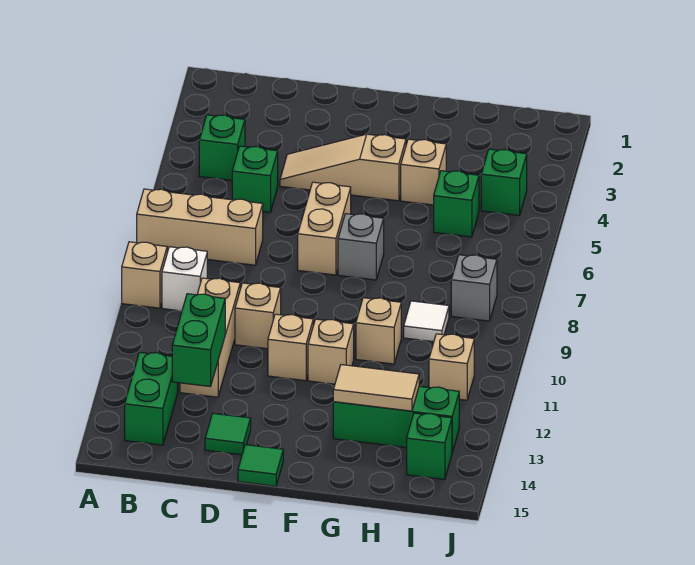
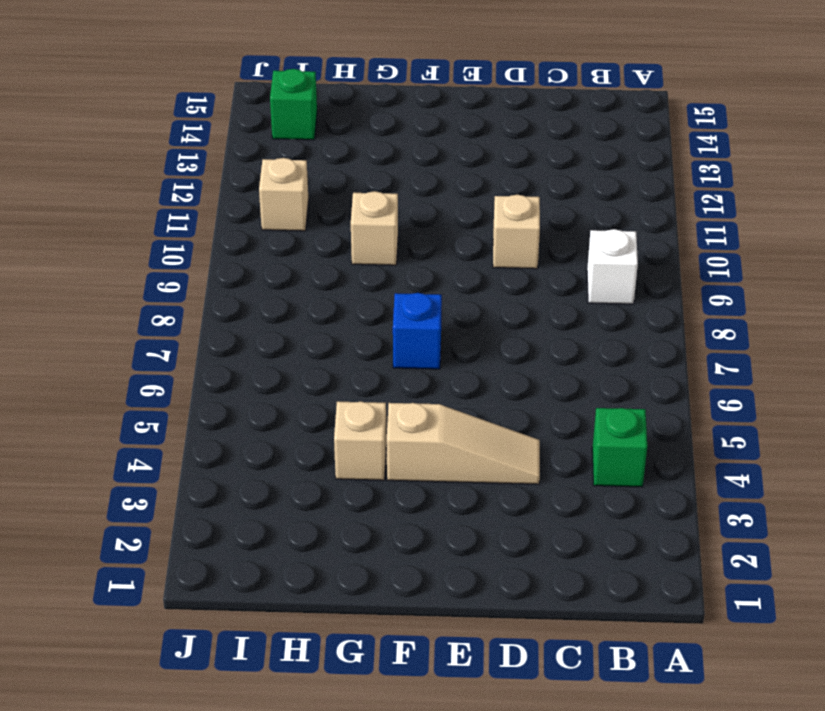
blue brick F7 level 1 -> grey brick F7 level 1
none -> tan brick A7:C7 level 1
none -> tan brick A9 level 1
none -> green brick B13:B14 level 1

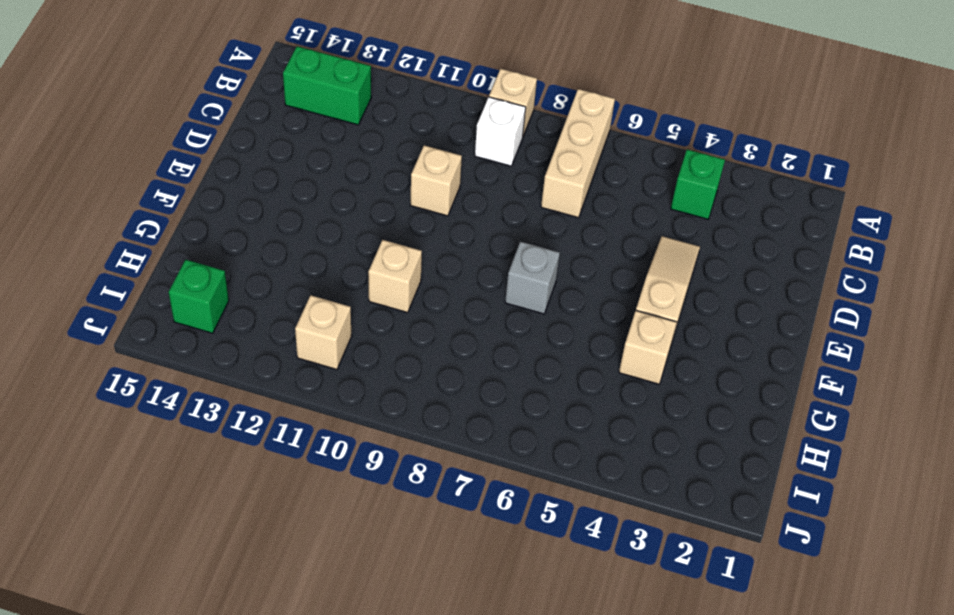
none -> green brick C5 level 1
none -> tan brick C10:C12 level 1
none -> green tile D14 level 1

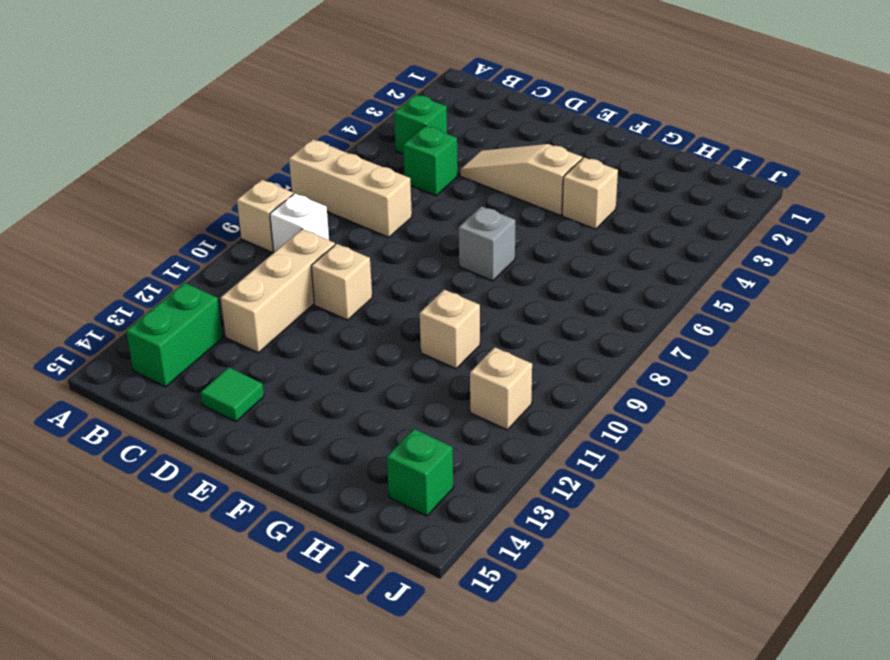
none -> tan brick E6:E7 level 1
none -> tan brick E11 level 1
none -> green tile E15 level 1

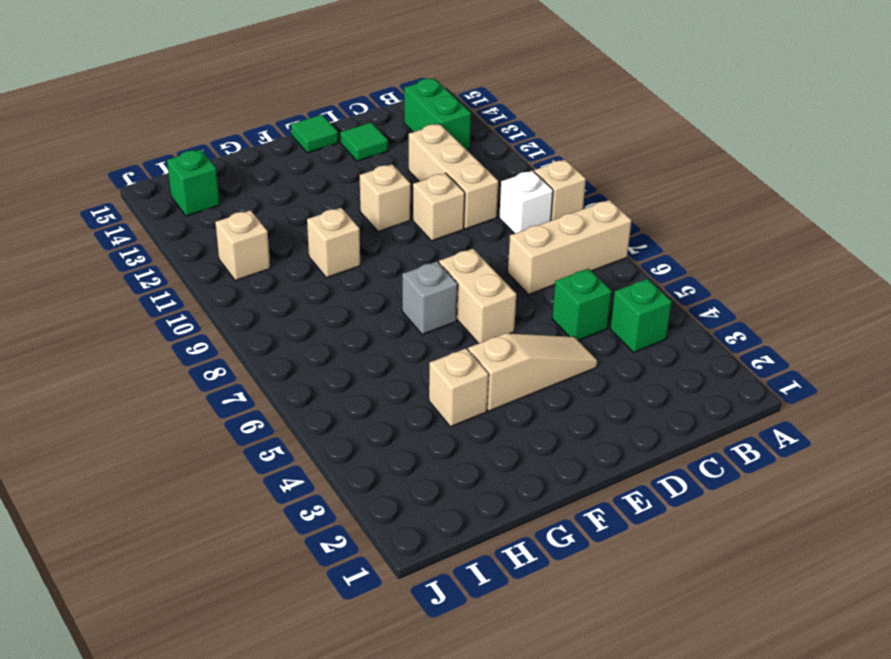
none -> tan brick F11 level 1
none -> green brick G13:I13 level 1
none -> green brick H5 level 1

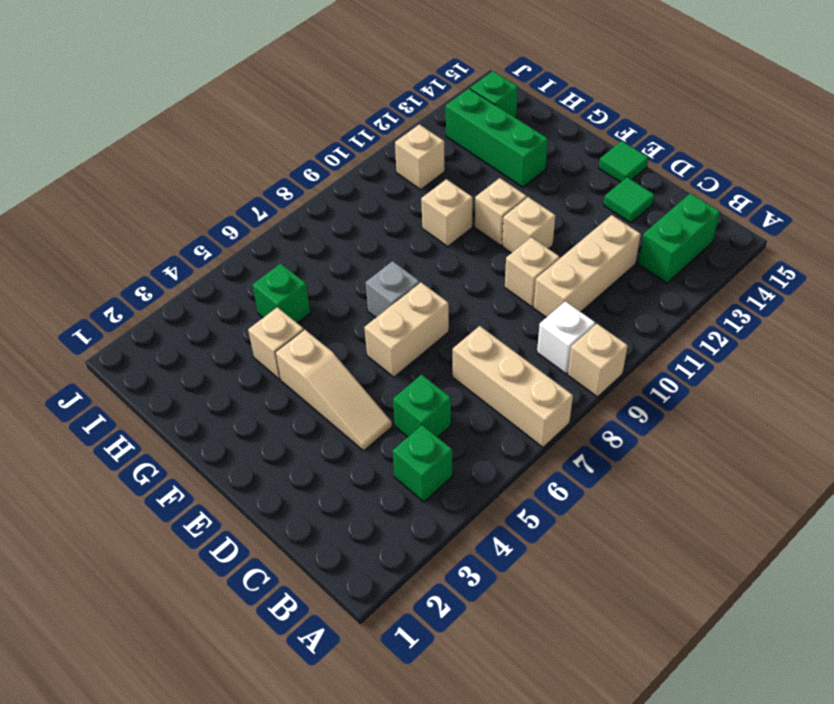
none -> white tile H9 level 1
none -> green brick I4 level 1
none -> grey brick I8 level 1

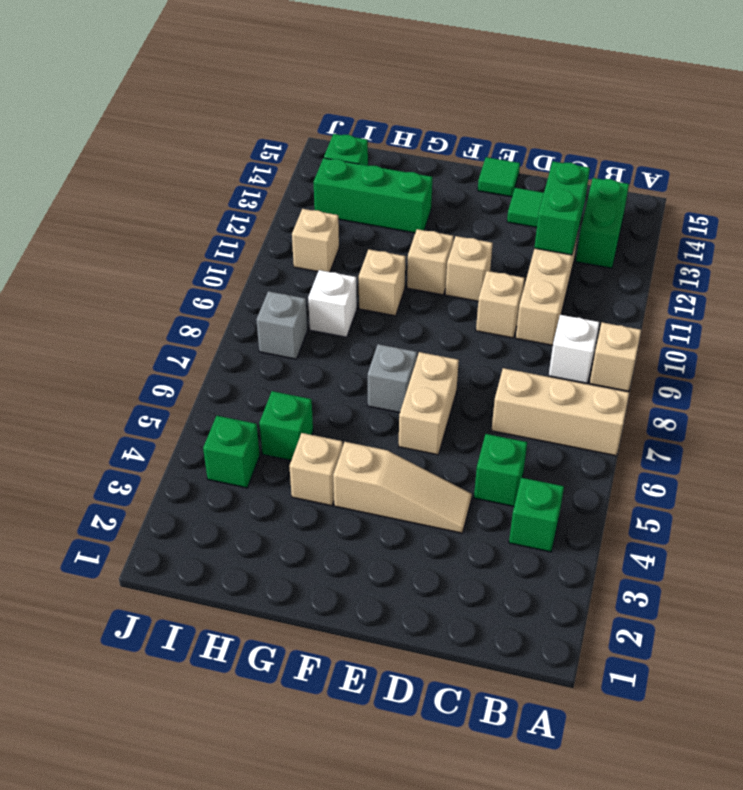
white brick H9 level 1 -> white tile H9 level 1
none -> tan tile G13:H13 level 2

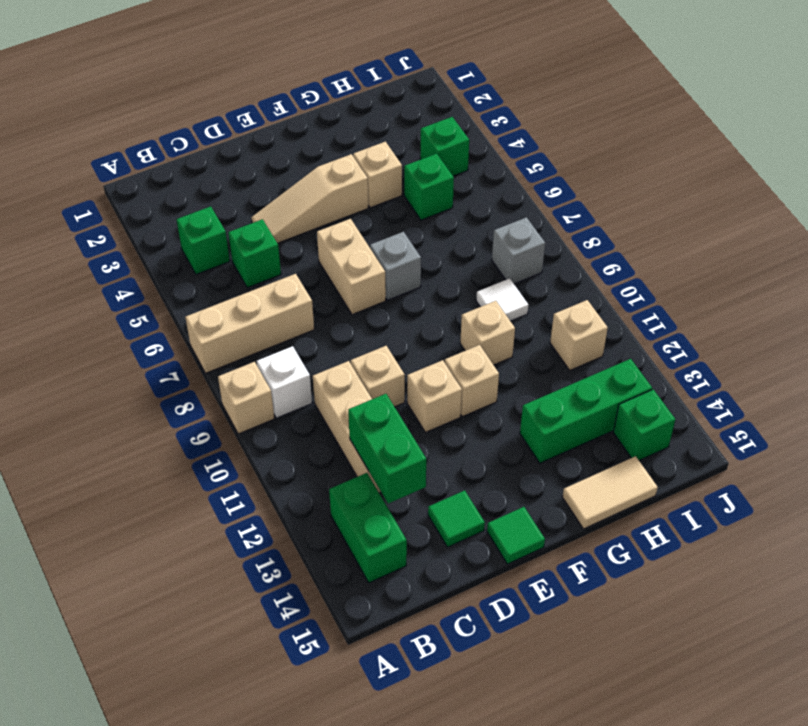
tan tile G15:H15 level 1 -> tan tile G13:H13 level 2

